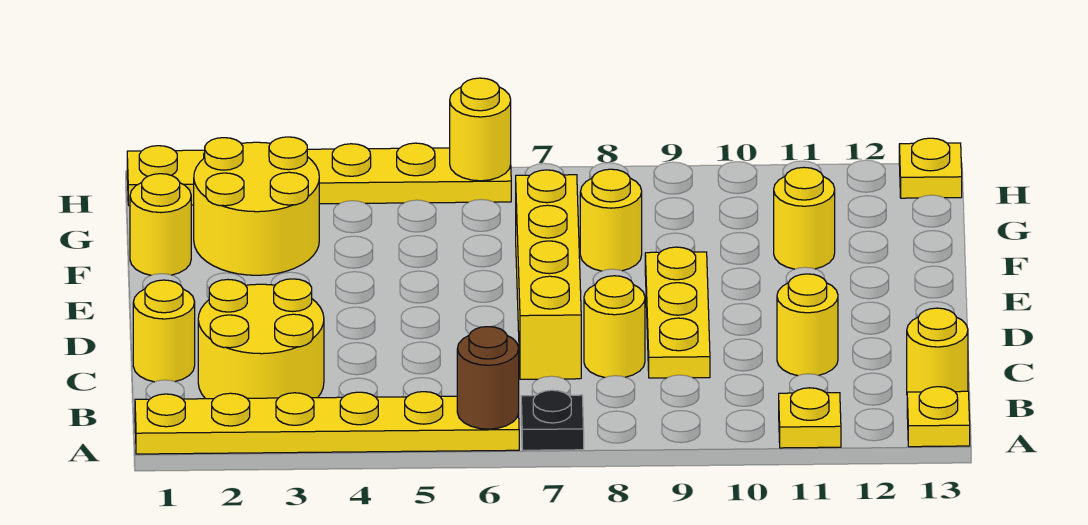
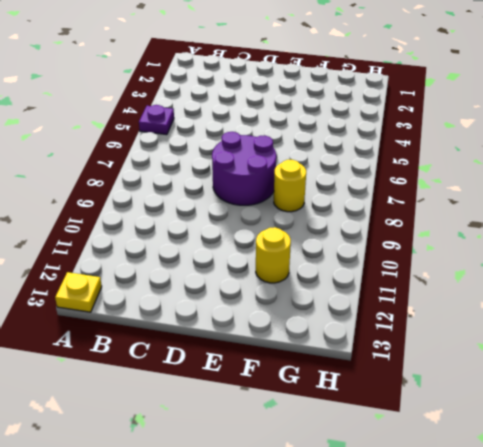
purple plate A5 level 1 -> yellow plate A1:A6 level 1
purple round brick D7:E8 level 1 -> yellow brick C7:F7 level 1
none -> black plate A7 level 1
none -> yellow plate A11 level 1
none -> yellow round brick B2:C3 level 1

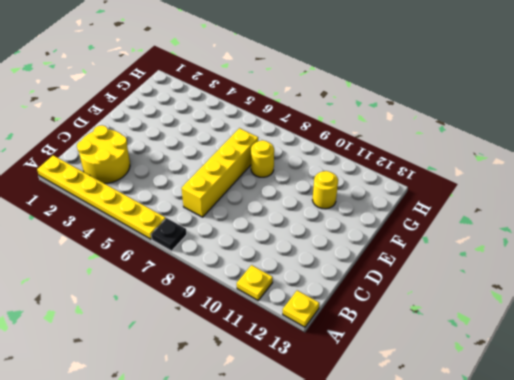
none -> yellow round brick B13 level 1
none -> yellow round brick C1 level 1
none -> yellow round brick C8 level 1

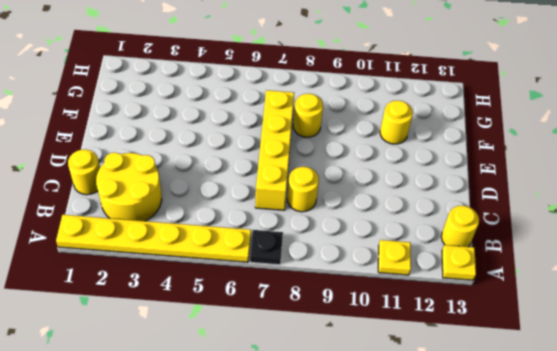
none -> yellow plate C9:E9 level 1
none -> yellow round brick C11 level 1
none -> yellow round brick F1 level 1

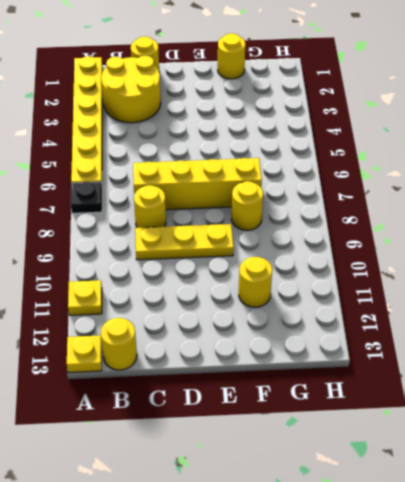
none -> yellow round brick C11 level 1
none -> yellow round brick F2:G3 level 1
none -> yellow plate H1:H6 level 1

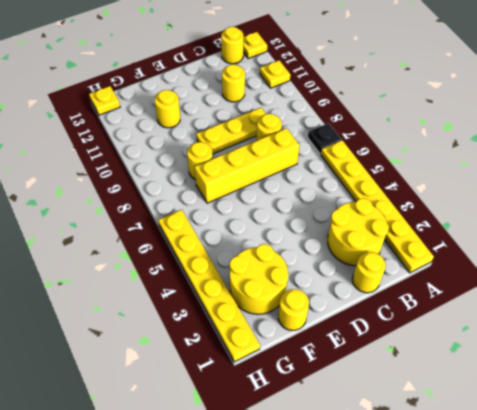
none -> brown round brick A6 level 2
none -> yellow round brick H6 level 2

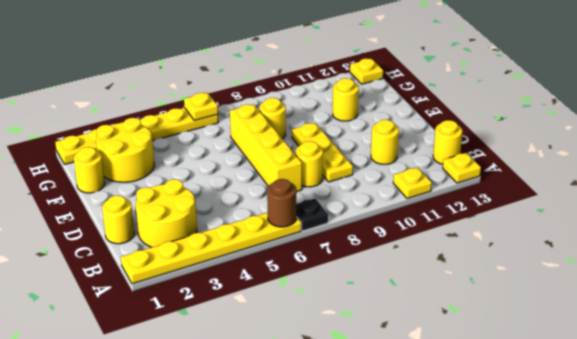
yellow plate H6 level 2 -> yellow round brick H6 level 2

